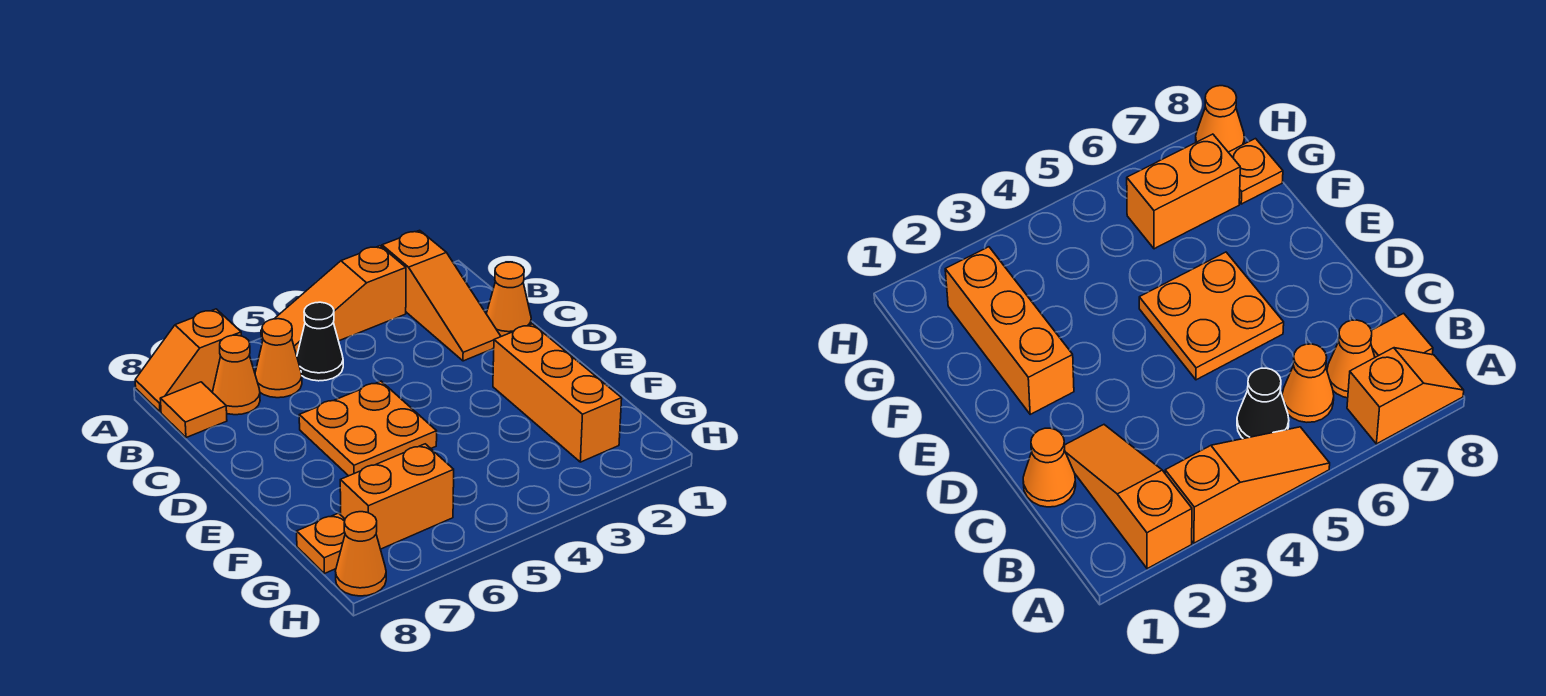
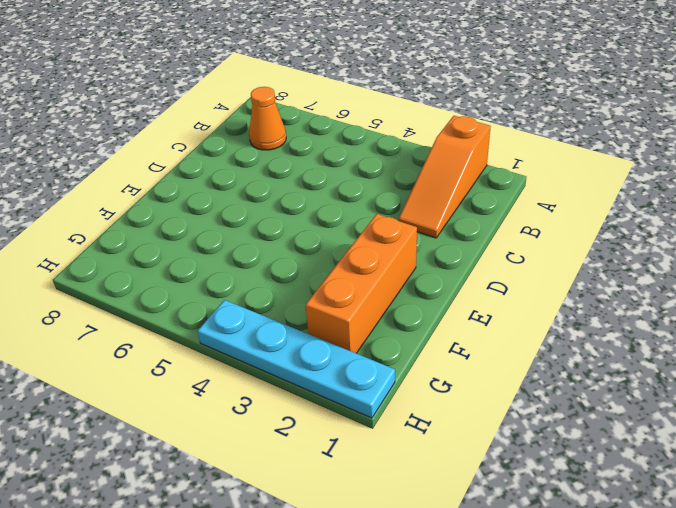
cyan plate H1:H4 level 1 -> none
none -> orange slope A3:A5 level 1 top 3
none -> orange slope A7:A8 level 1 top 7
none -> black cone B5 level 1

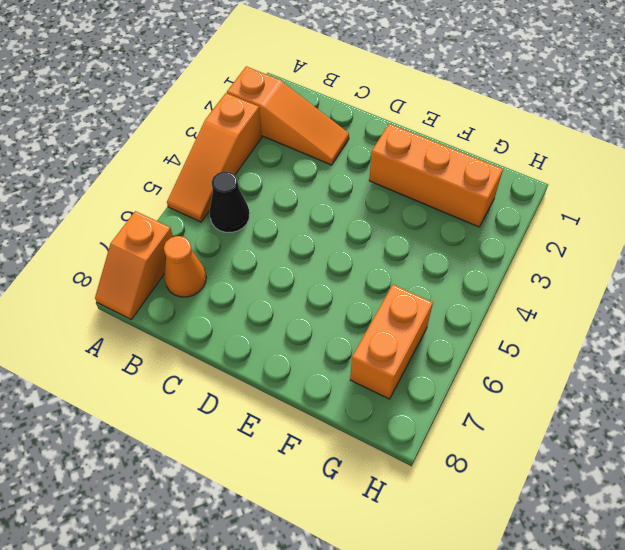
none -> orange cone B6 level 1
none -> orange tile B8 level 1
none -> orange cone C1 level 1

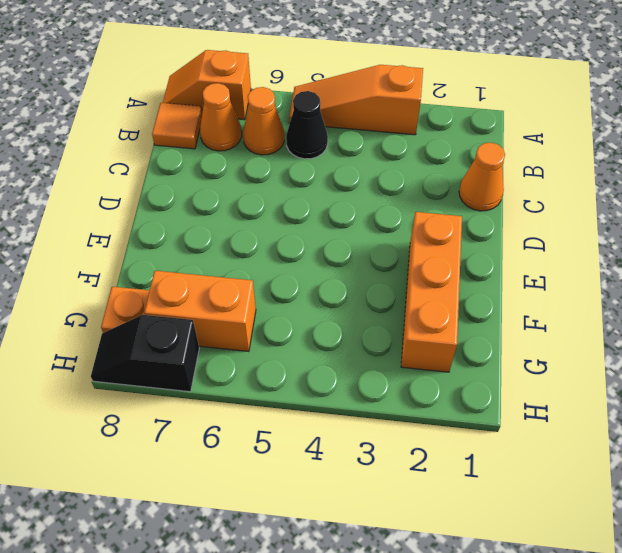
black slope H7:H8 level 1 top 7 -> orange cone H8 level 1
none -> orange slope A2:C2 level 1 top A
none -> orange plate D5:E6 level 1

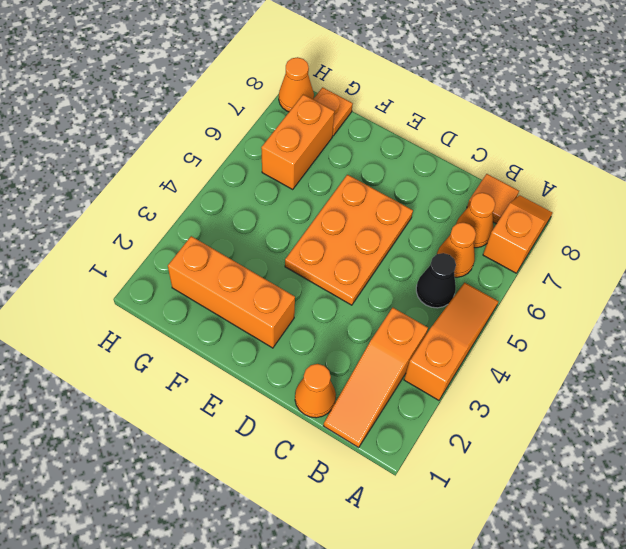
orange slope B1:B3 level 1 top 3 -> orange slope A2:C2 level 1 top A
orange plate D4:E6 level 1 -> orange plate D5:E6 level 1

